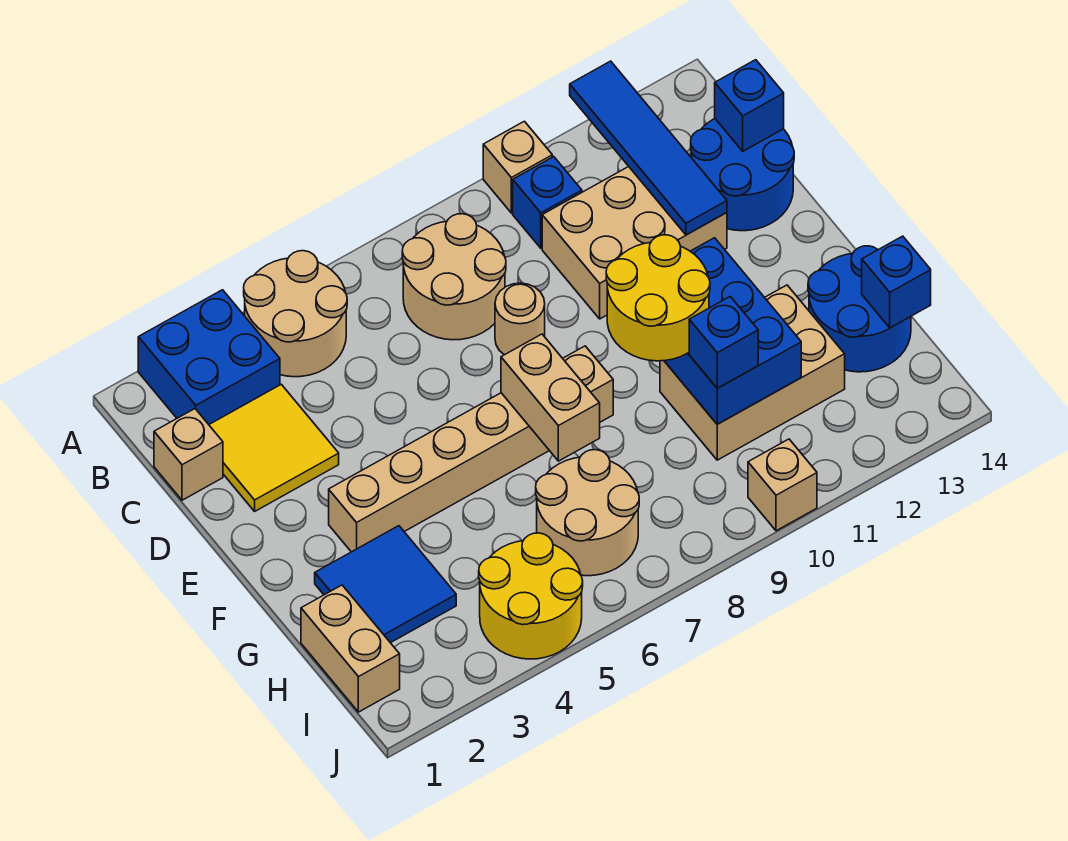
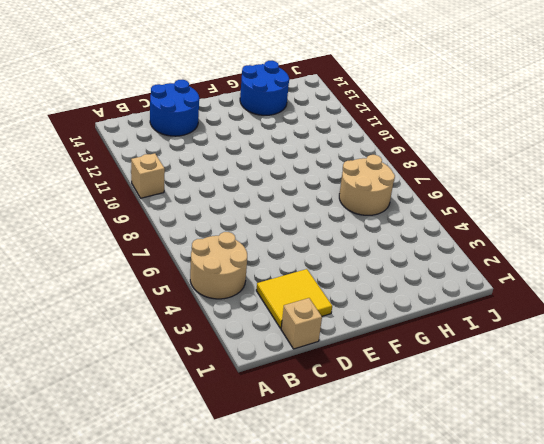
none -> blue brick A2:B3 level 1
none -> tan round brick B7:C8 level 1
none -> blue brick B10 level 1

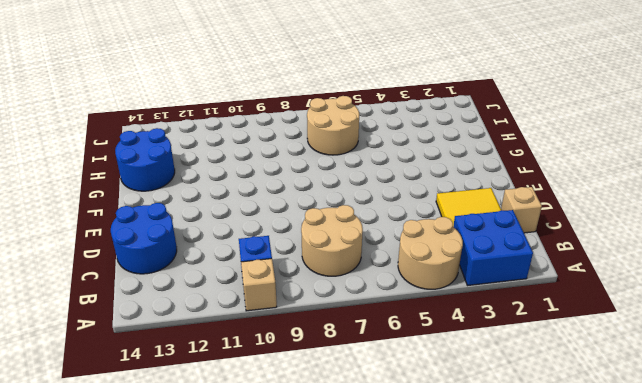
none -> tan brick C10:D12 level 1
none -> tan round brick D8 level 1
none -> tan brick F3:F8 level 1

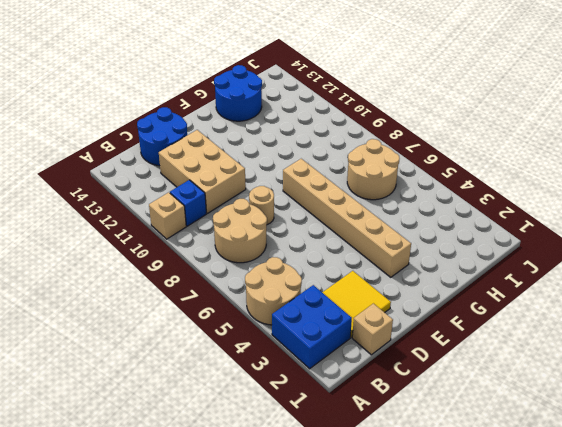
none -> blue tile G2:H3 level 1
none -> tan brick G10:H12 level 1
none -> tan brick H1:I1 level 1

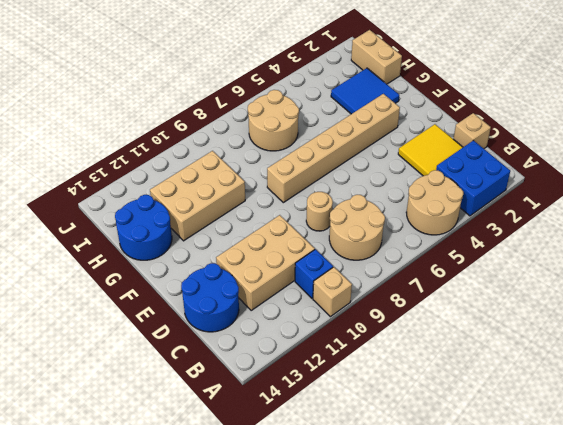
none -> yellow round brick I4:J5 level 1
none -> tan brick J10 level 1
none -> blue tile A12:D12 level 2

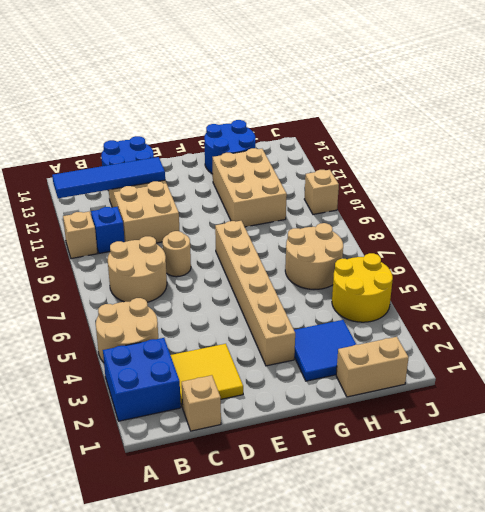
none -> blue brick C14 level 2
none -> tan brick F7:G7 level 2
none -> blue brick F10:H11 level 2

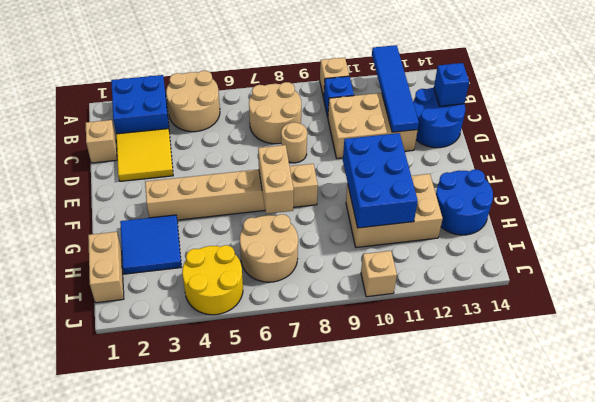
none -> blue brick H14 level 2
none -> yellow round brick F9:G10 level 3
none -> blue brick H10 level 3

